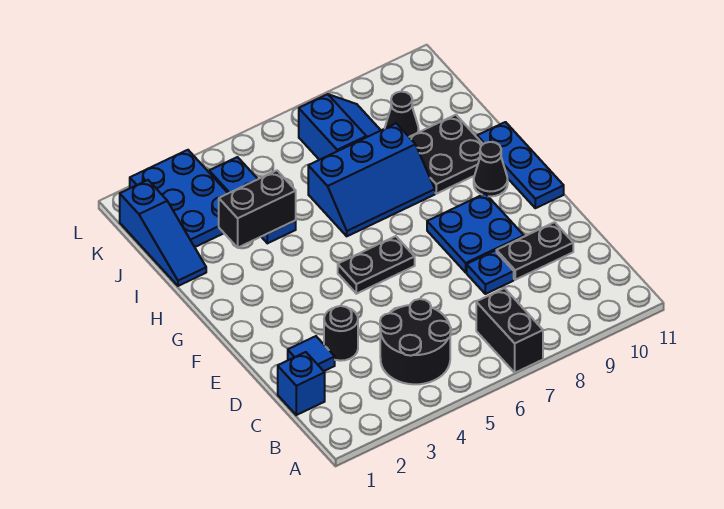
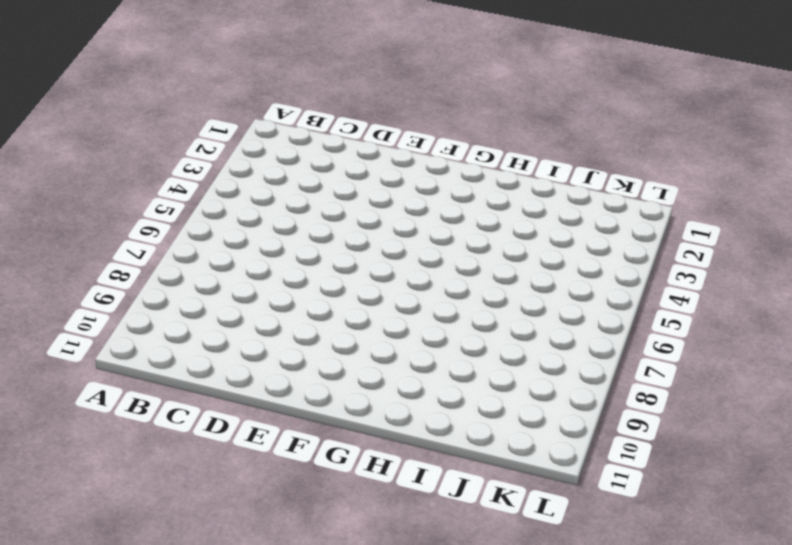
none -> black brick A7:B7 level 1
none -> black round brick B4:C5 level 1
none -> blue brick C1 level 1

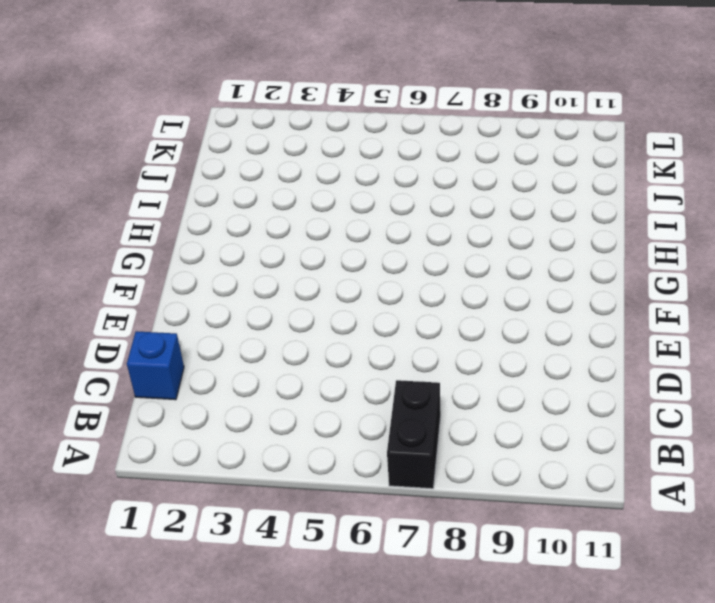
none -> black round brick B4:C5 level 1
none -> blue tile D2 level 1
none -> black round brick D3 level 1

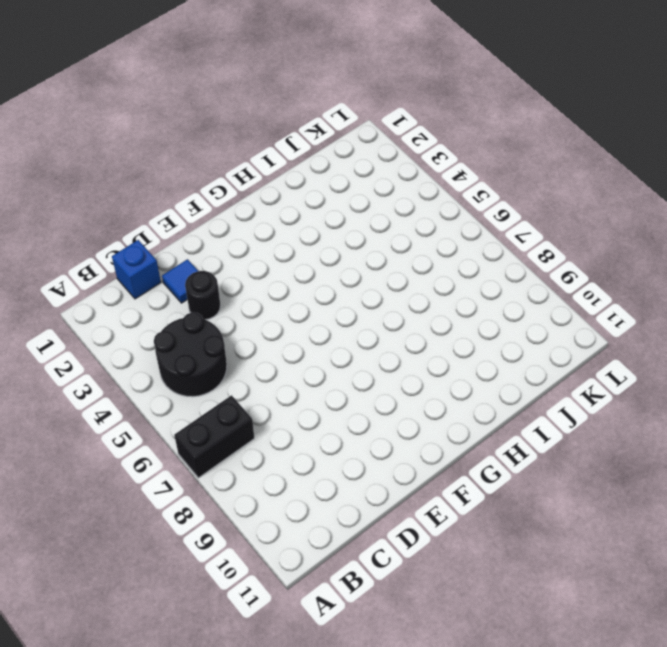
none -> blue plate D8 level 1
none -> black plate D9:D10 level 1
none -> blue plate E8:F9 level 1

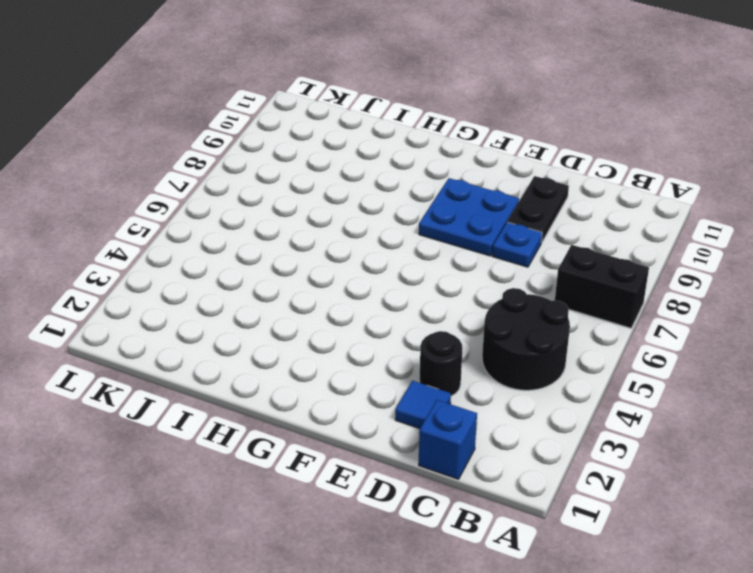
none -> black plate F5:F6 level 1
none -> blue plate F11:H11 level 1
none -> black cone G10 level 1

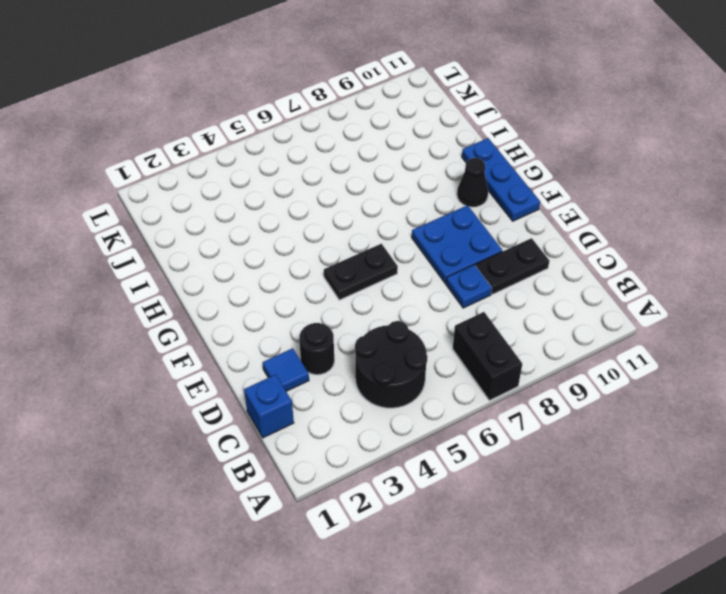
none -> blue slope H6:I8 level 1 top I
none -> black plate H9:I10 level 1
none -> blue slope I1:K1 level 1 top K

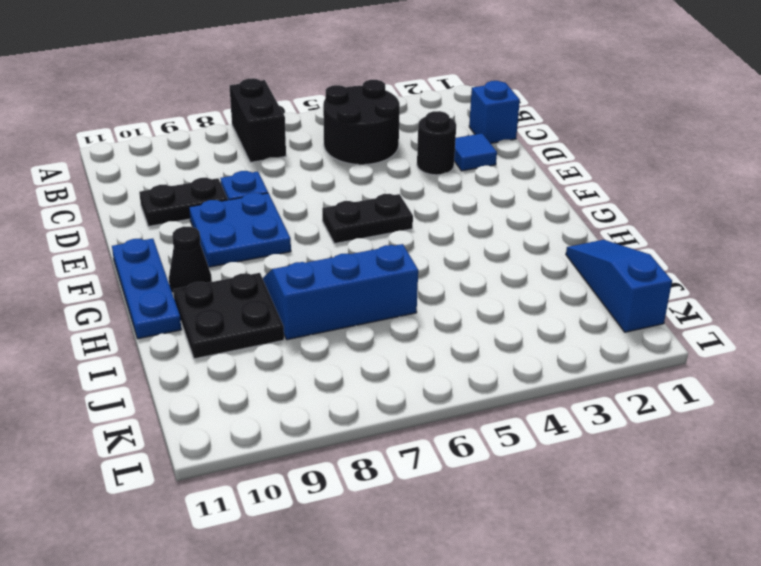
none -> blue plate I4:K4 level 1
none -> blue plate J2:L3 level 1
none -> blue slope J7:K8 level 1 top 7

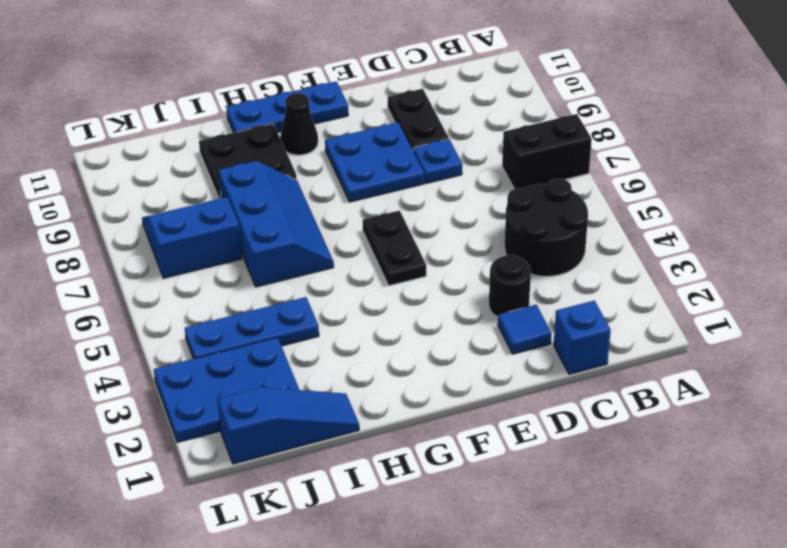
none -> black cone J9 level 1
none -> black brick I3:I4 level 2

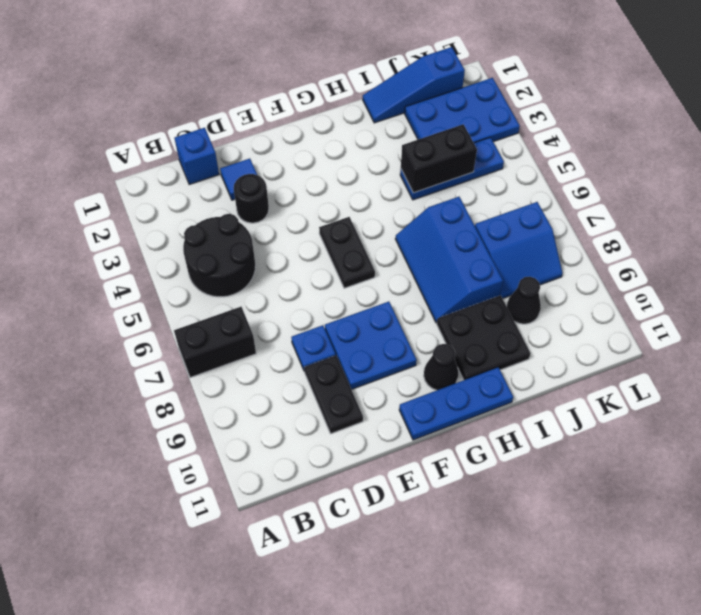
black brick I4:J4 level 2 -> black brick I3:I4 level 2

